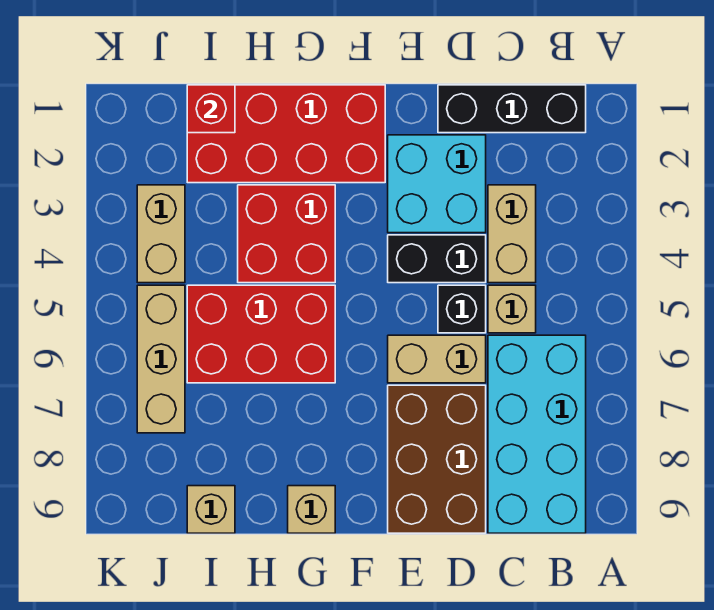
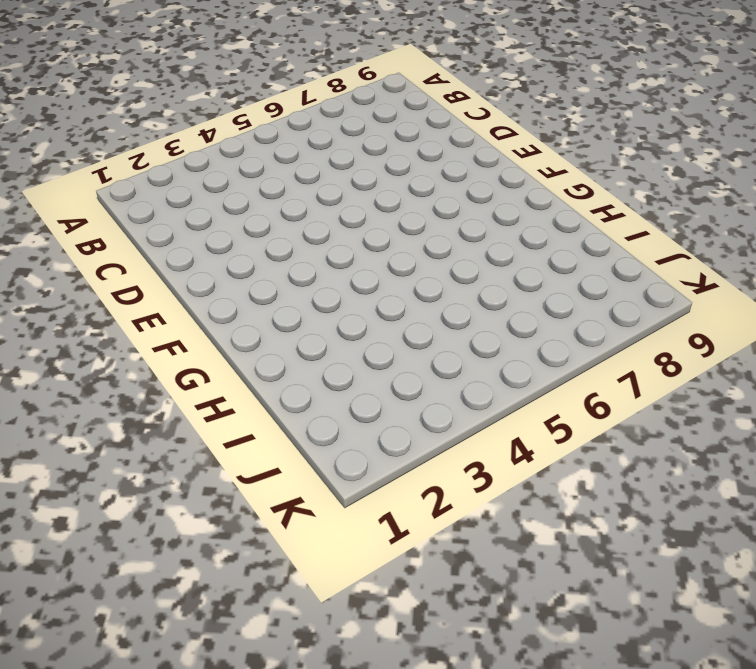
none -> black brick B1:D1 level 1
none -> cyan brick B6:C9 level 1
none -> tan brick C3:C4 level 1

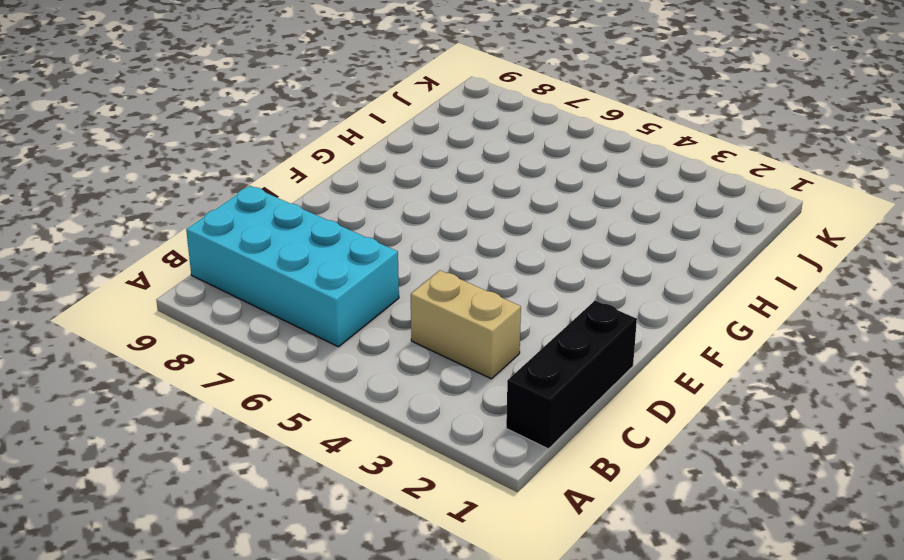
none -> tan brick C5 level 1
none -> cyan brick D2:E3 level 1
none -> black brick D4:E4 level 1

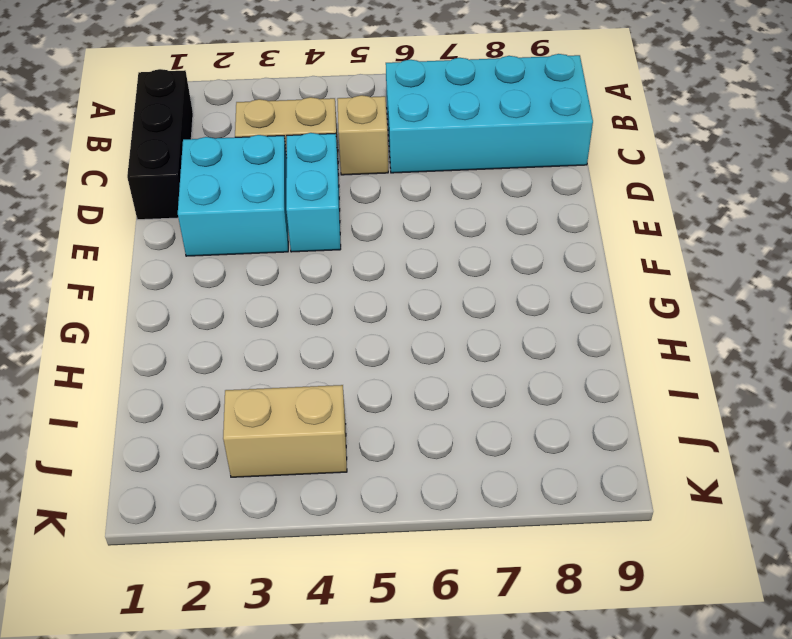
cyan brick D4:E4 level 1 -> black brick D4:E4 level 1
none -> black brick D5 level 1
none -> tan brick D6:E6 level 1
none -> brown brick D7:E9 level 1

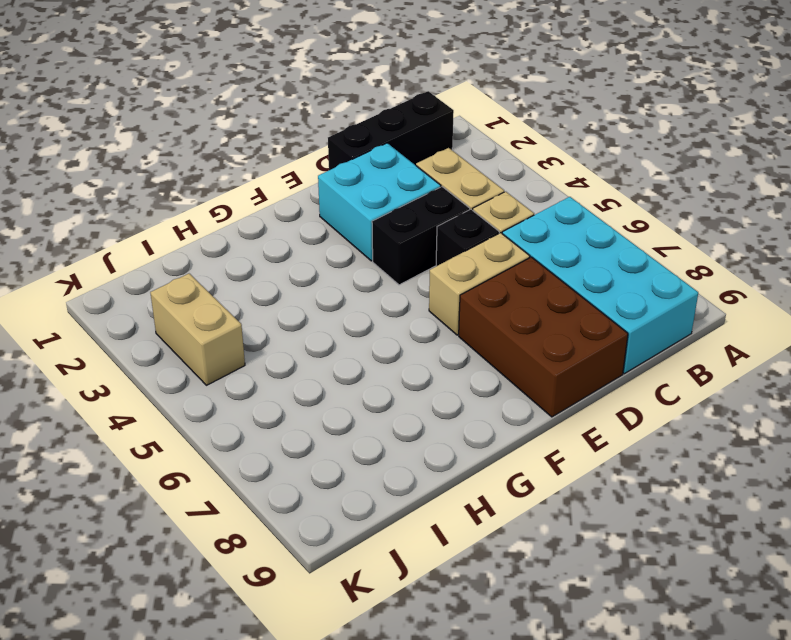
none -> red brick F1:I2 level 1
none -> red brick G3:H4 level 1
none -> red brick G5:I6 level 1

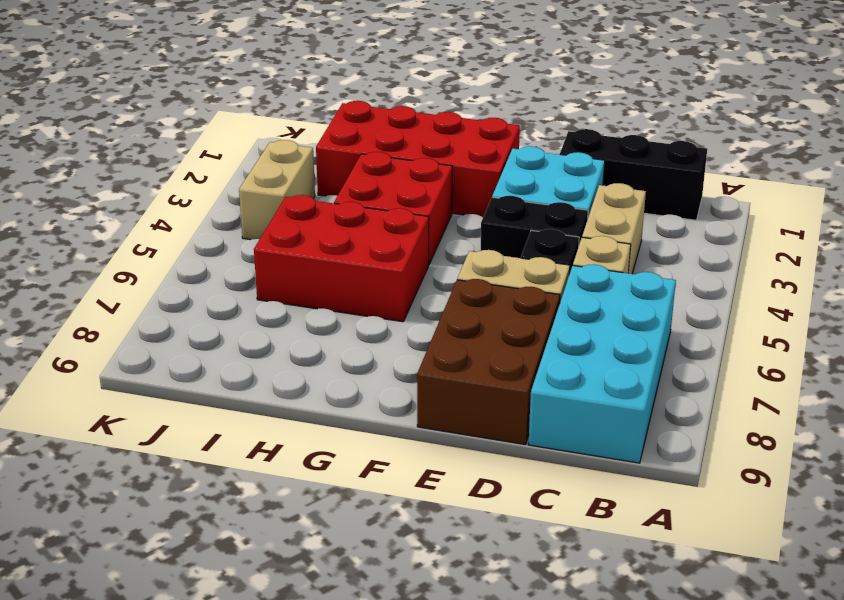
none -> tan brick G9 level 1
none -> tan brick I9 level 1
none -> tan brick J5:J7 level 1

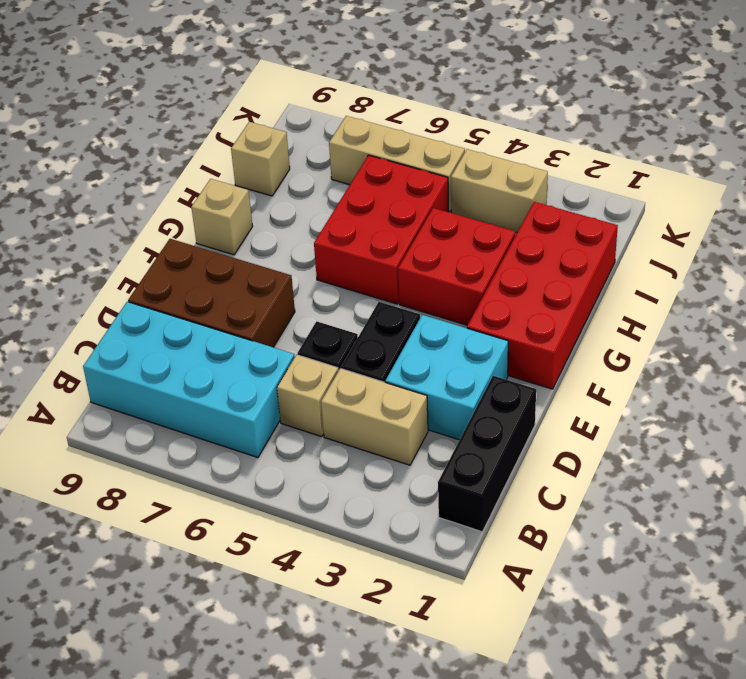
none -> tan brick D6:E6 level 1
none -> red brick I1 level 2

